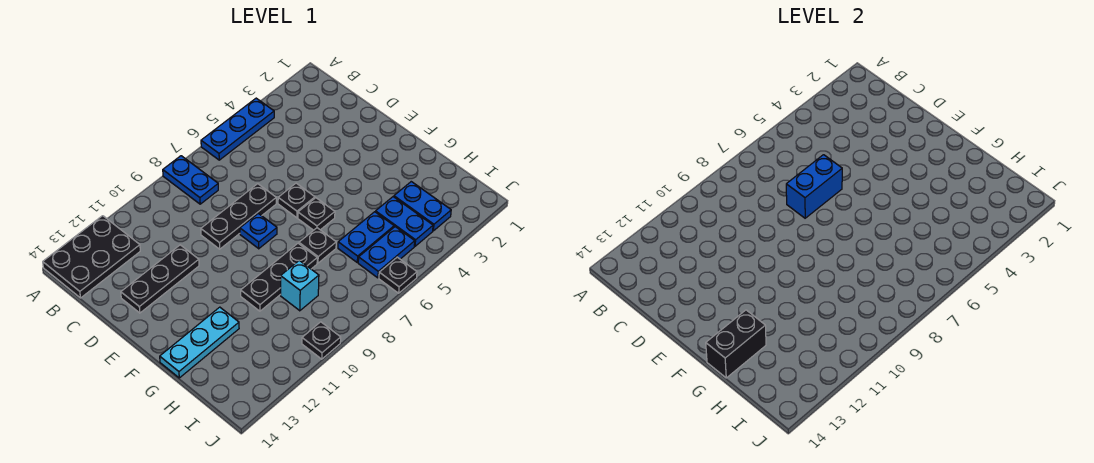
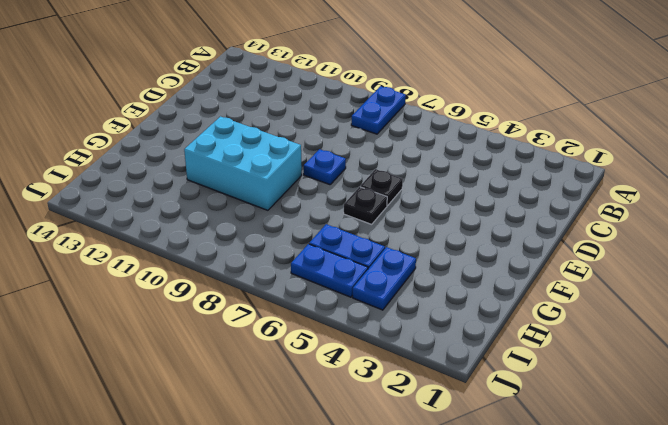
cyan brick F9:G11 level 1 -> black plate G8:G10 level 1
none -> blue plate A4:A6 level 1
none -> black plate A12:B14 level 1
none -> black plate D7:D9 level 1

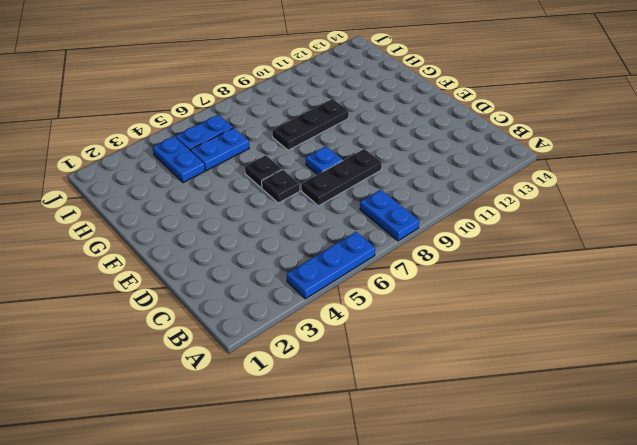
none -> black plate A12:B14 level 1
none -> black plate D11:D13 level 1
none -> black plate G7 level 1

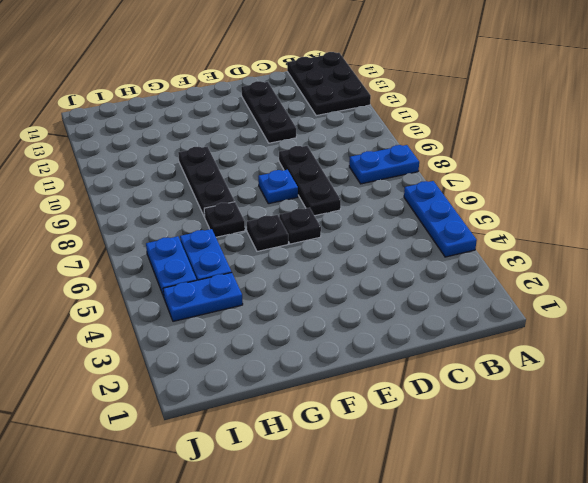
none -> cyan plate G12:G14 level 1
none -> blue plate H3:I3 level 1
none -> cyan brick H9 level 1

